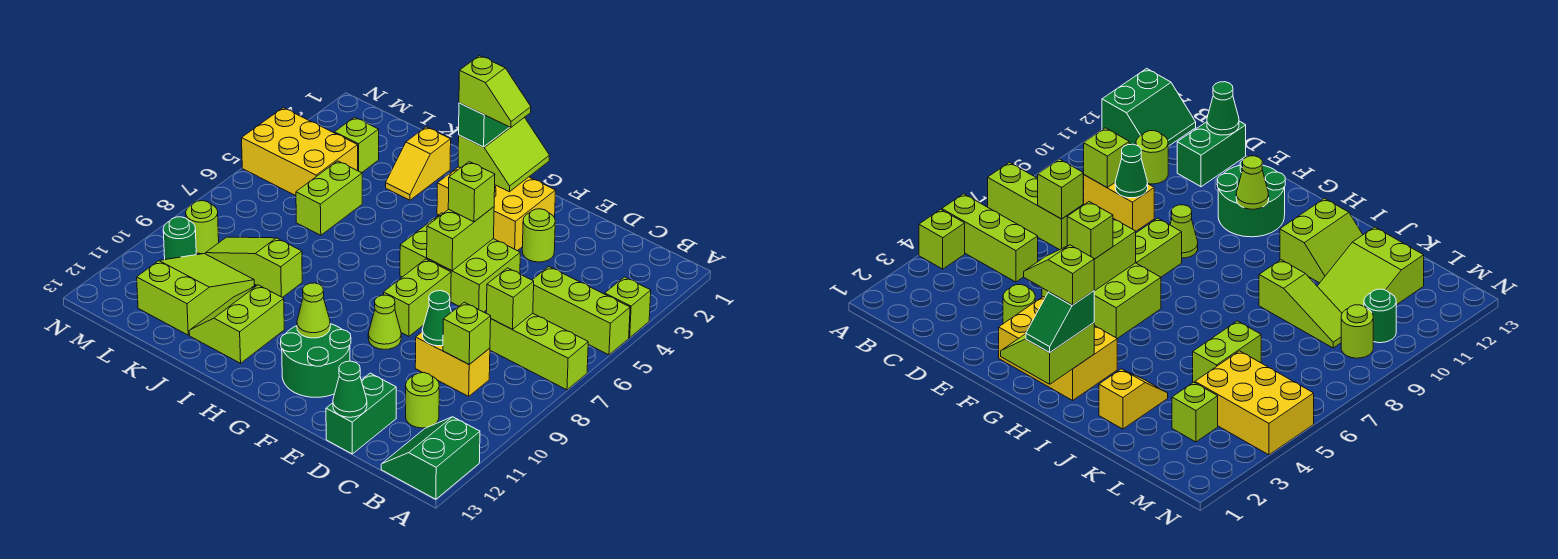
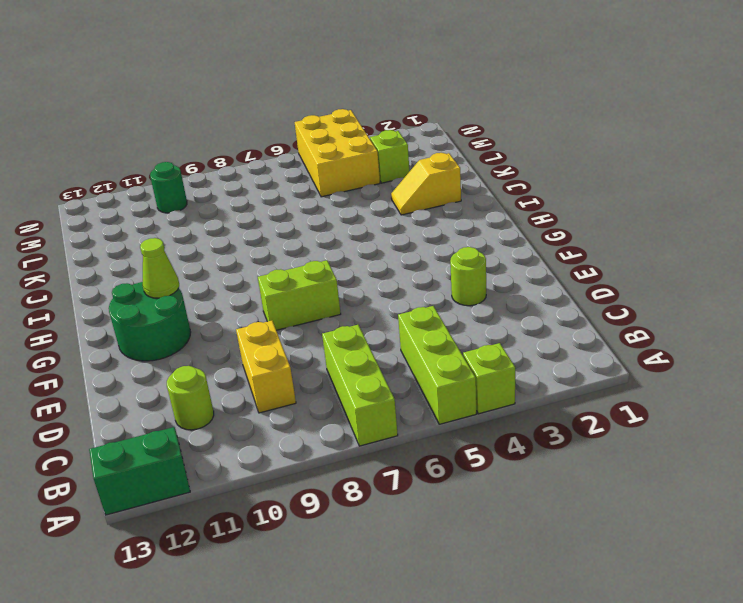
none -> green brick D12:D13 level 1
none -> lime brick E5:G6 level 1
none -> yellow brick F2:H3 level 1
none -> lime cone F9 level 1

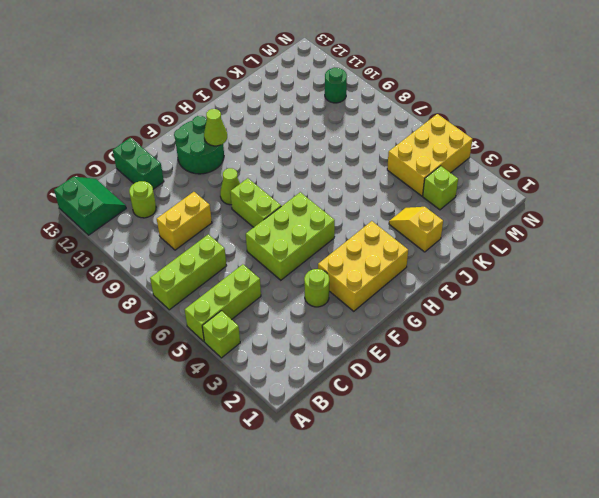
none -> lime slope I11:J12 level 1 top I
none -> lime slope J9:L9 level 1 top J
none -> lime brick K5:K6 level 1
none -> lime slope K10:L12 level 1 top 12

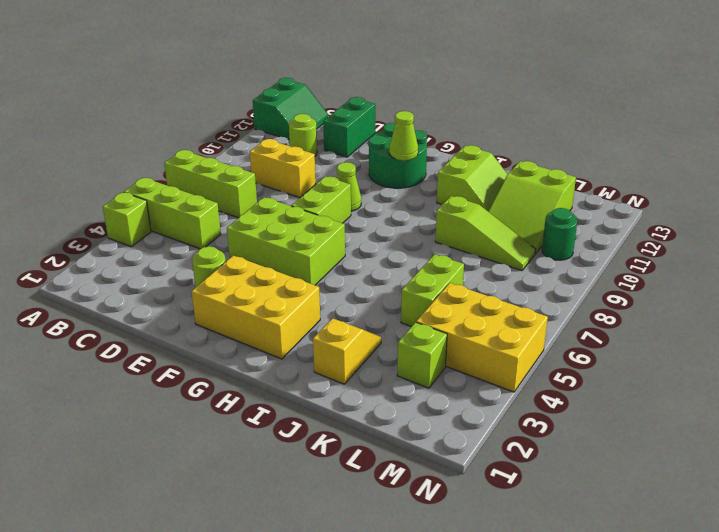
none -> lime round brick M9 level 1
none -> lime brick C7 level 2
none -> lime brick C9 level 2
none -> green cone D9 level 2

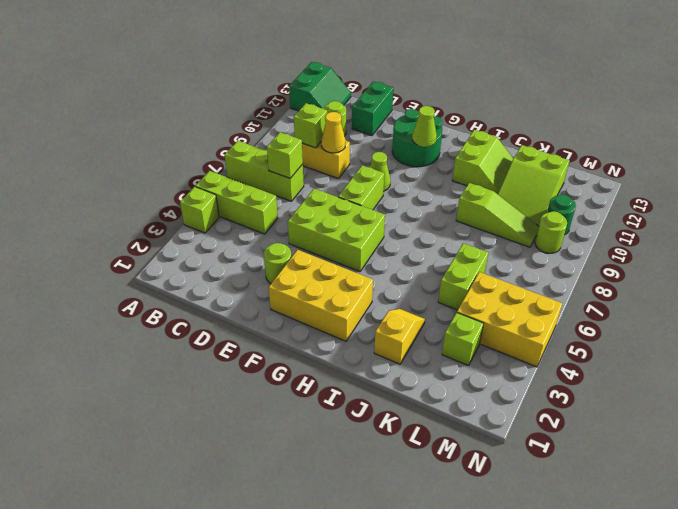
yellow cone D9 level 2 -> green cone D9 level 2
none -> green cone D13 level 2
none -> lime brick F5:F6 level 2
none -> lime slope G1:H2 level 2 top H
none -> lime brick F5 level 3

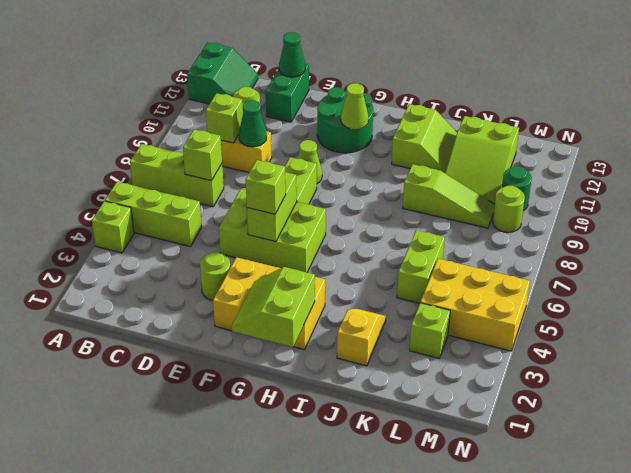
none -> green slope H1:H2 level 3 top 2
none -> lime slope G2:H2 level 4 top H

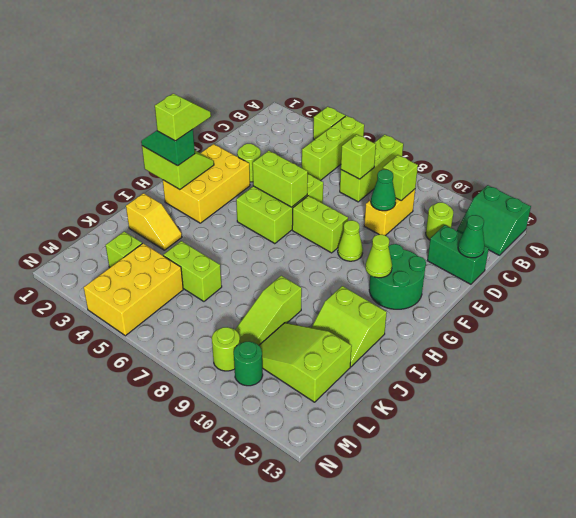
none -> lime brick F5 level 3

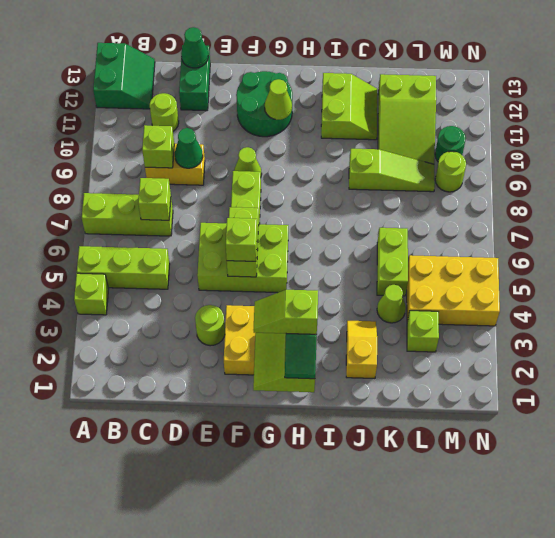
lime cone K4 level 1 -> none

